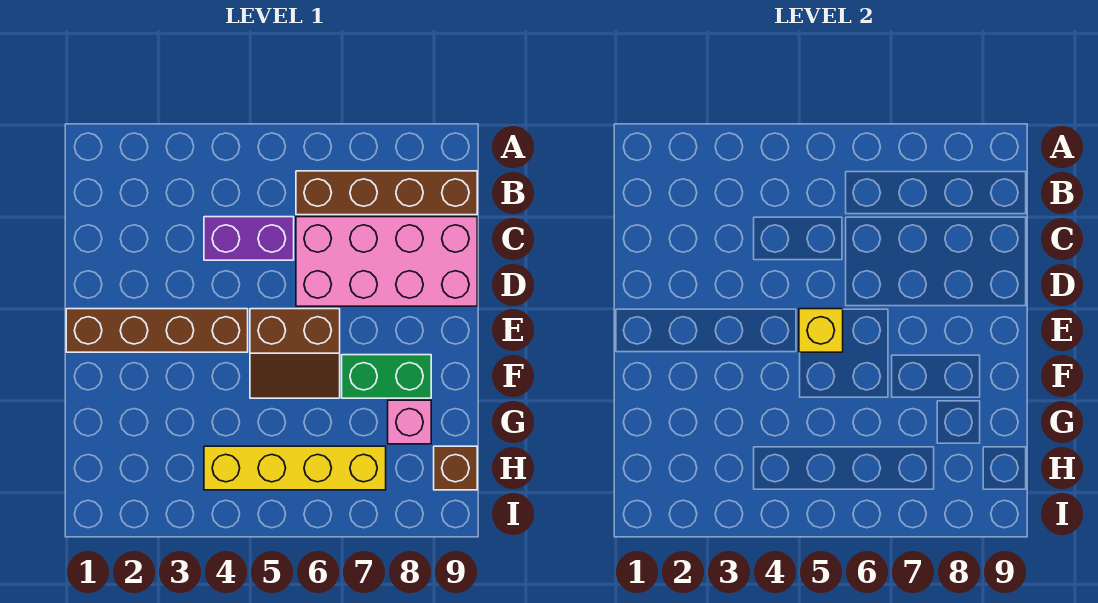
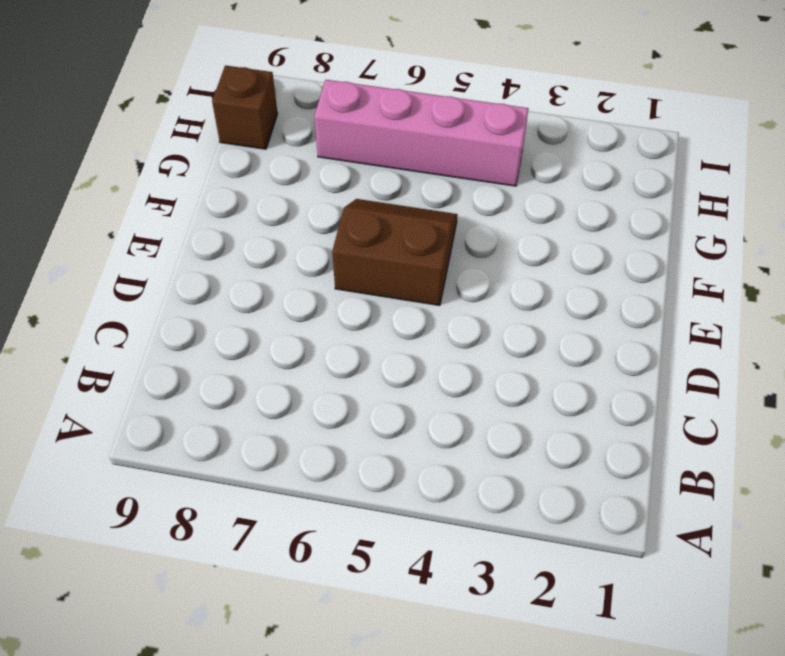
pink brick H4:H7 level 1 -> yellow brick H4:H7 level 1
none -> brown brick B6:B9 level 1
none -> purple brick C4:C5 level 1

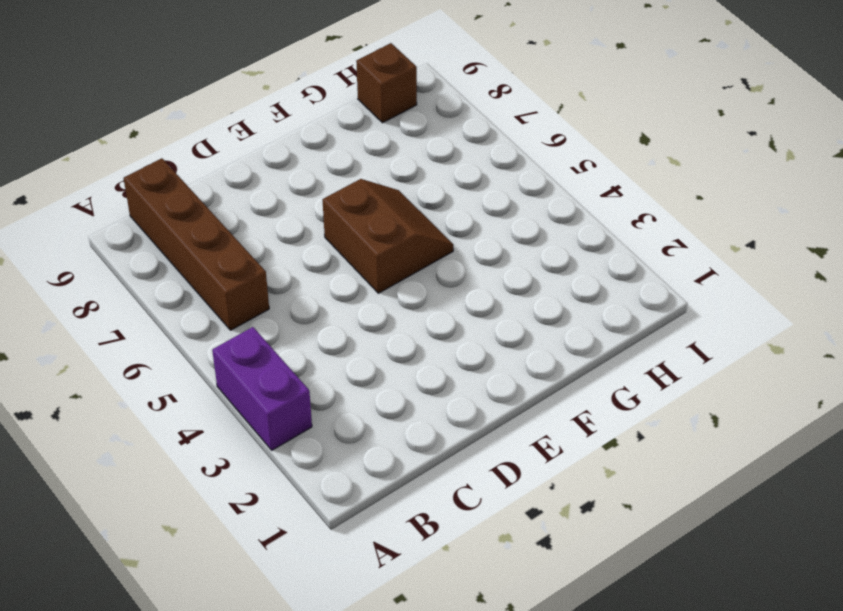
purple brick A3:A4 level 1 -> purple brick C4:C5 level 1
none -> pink brick C6:D9 level 1
none -> brown brick E1:E4 level 1

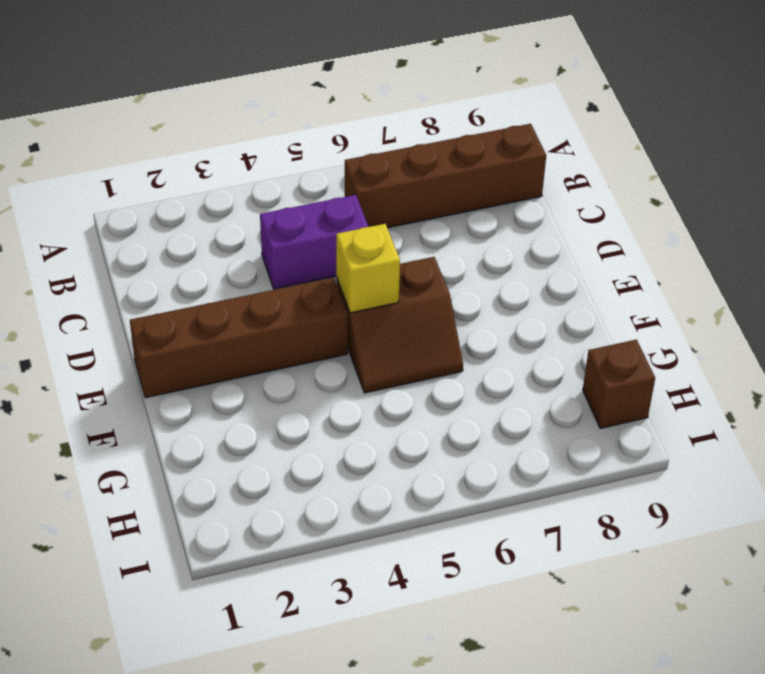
none -> pink brick C6:D9 level 1
none -> green brick F7:F8 level 1

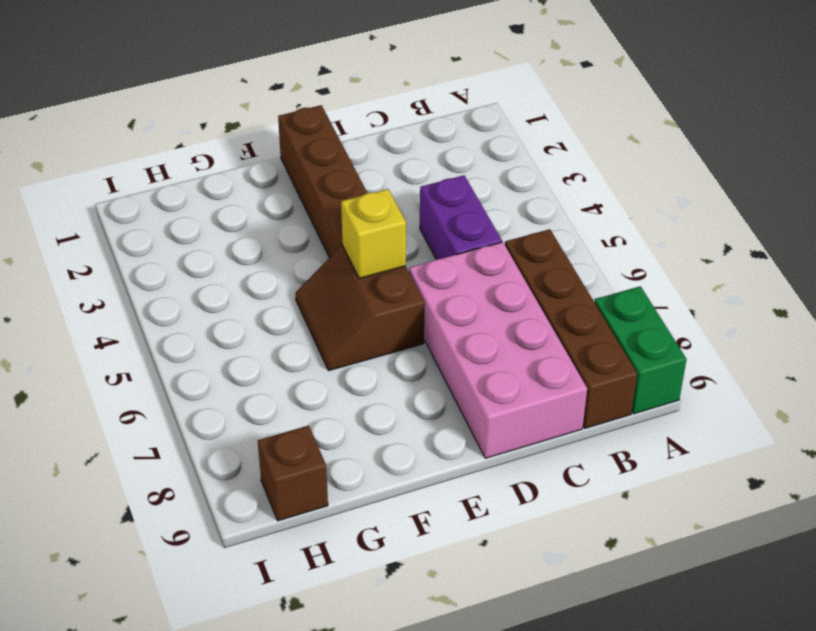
green brick A8:A9 level 1 -> green brick F7:F8 level 1
none -> pink brick G8 level 1
none -> yellow brick H4:H7 level 1

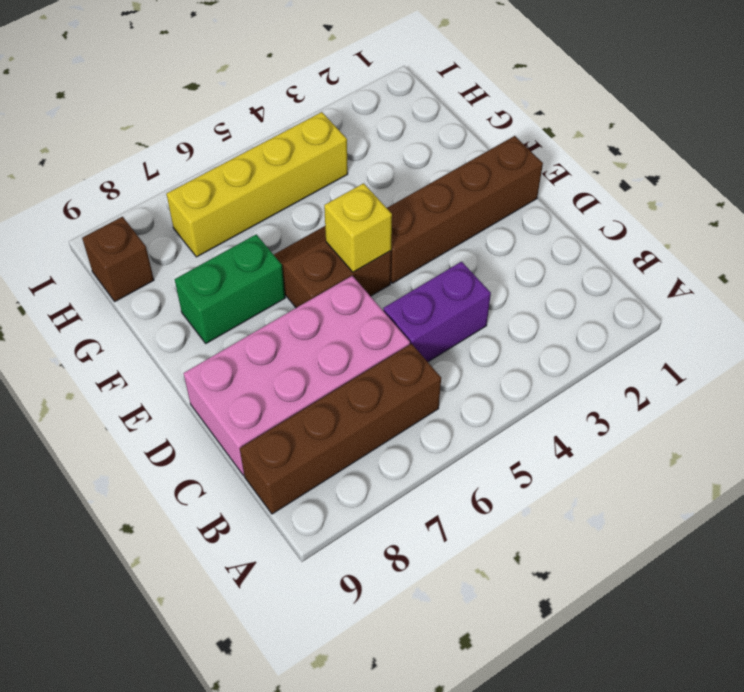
none -> pink brick G8 level 1

